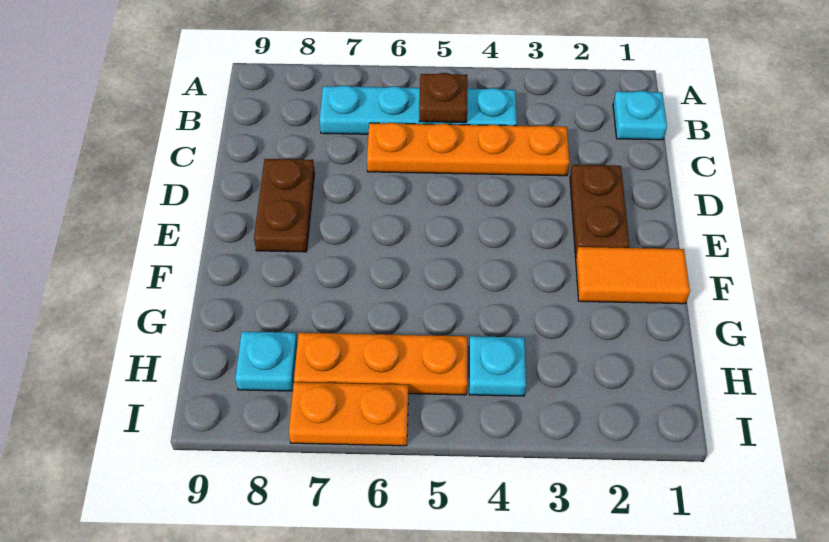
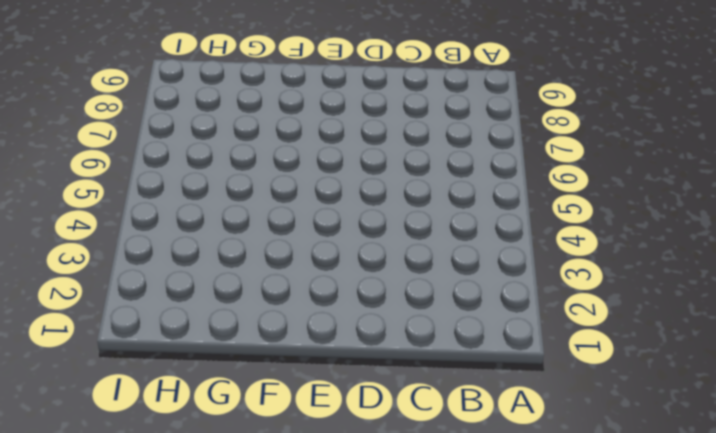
none -> cyan plate B1 level 1
none -> cyan plate B4:B7 level 1

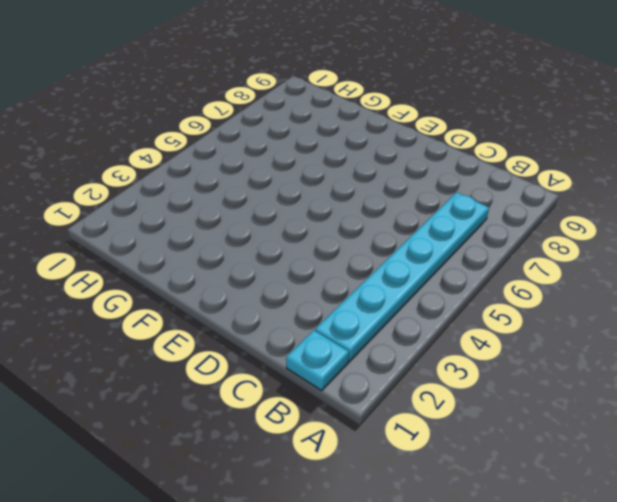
cyan plate B2:B7 level 1 -> cyan plate B4:B7 level 1
none -> orange plate C3:C6 level 1
none -> brown plate D2:E2 level 1

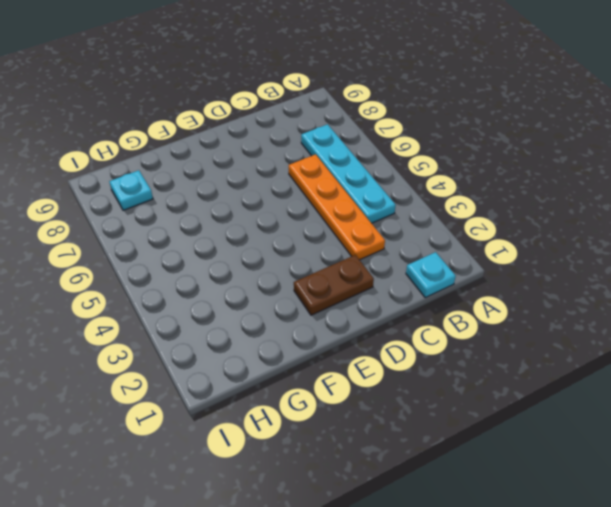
none -> brown plate D8:E8 level 1
none -> orange tile F1:F2 level 1

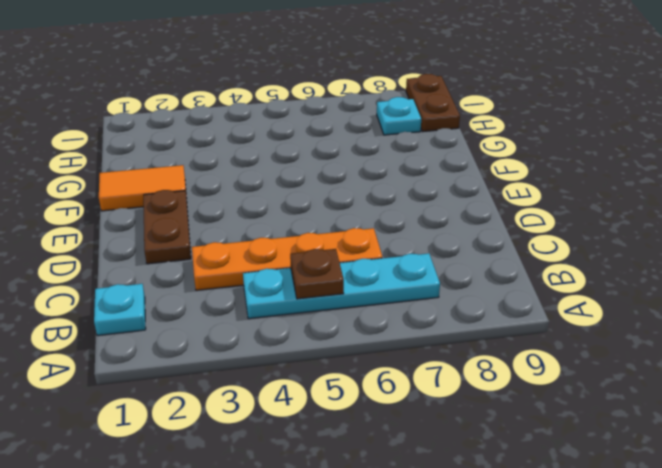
brown plate H9:I9 level 1 -> brown plate D8:E8 level 1
none -> cyan plate H4 level 1
none -> orange plate H5:H7 level 1

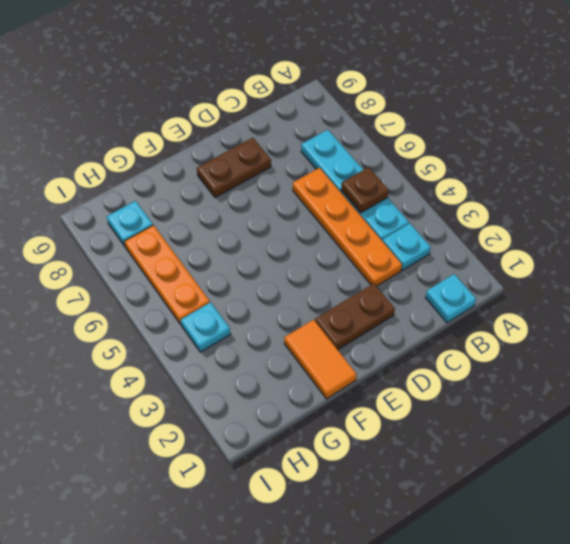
cyan plate B3 level 1 -> none
none -> orange plate I6:I7 level 1

